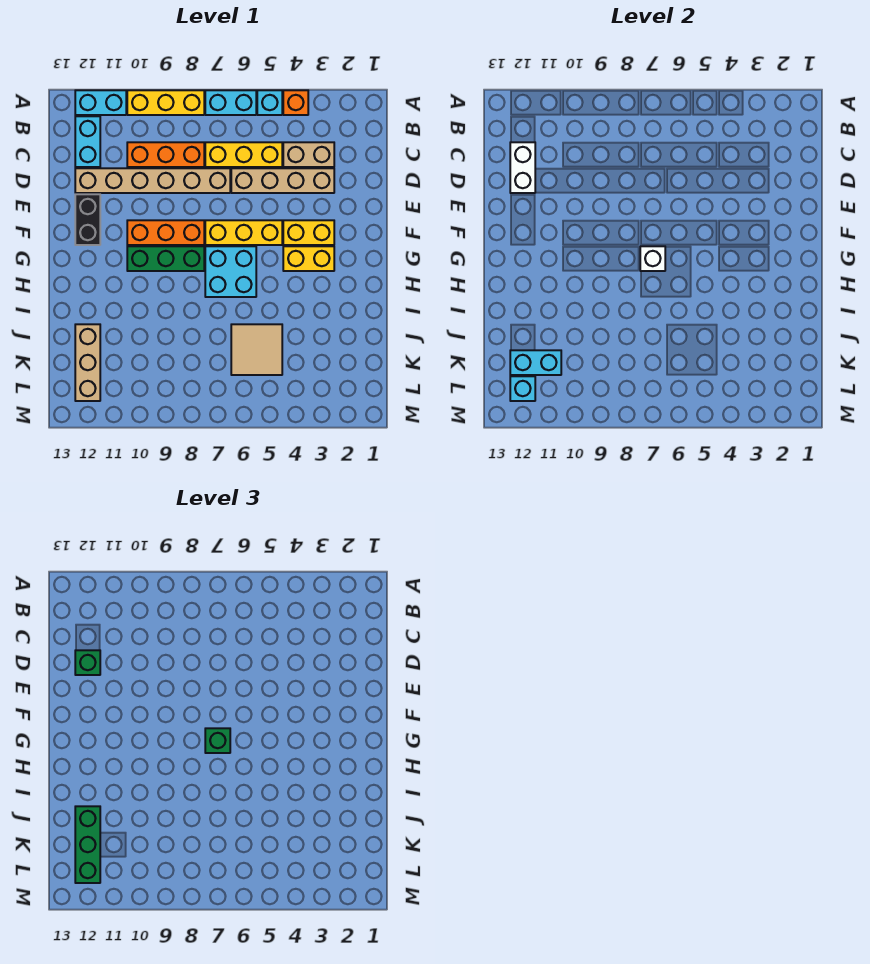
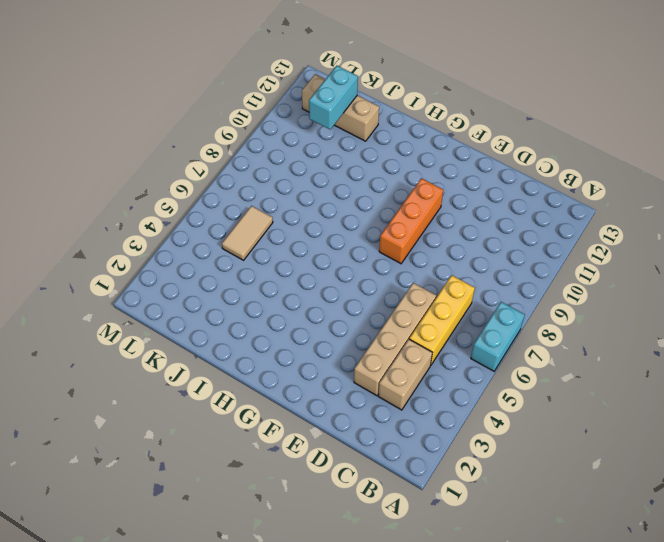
tan tile K5:K6 level 1 -> tan tile J5:K6 level 1
none -> orange brick A4 level 1
none -> cyan brick A5 level 1
none -> yellow brick A8:A10 level 1

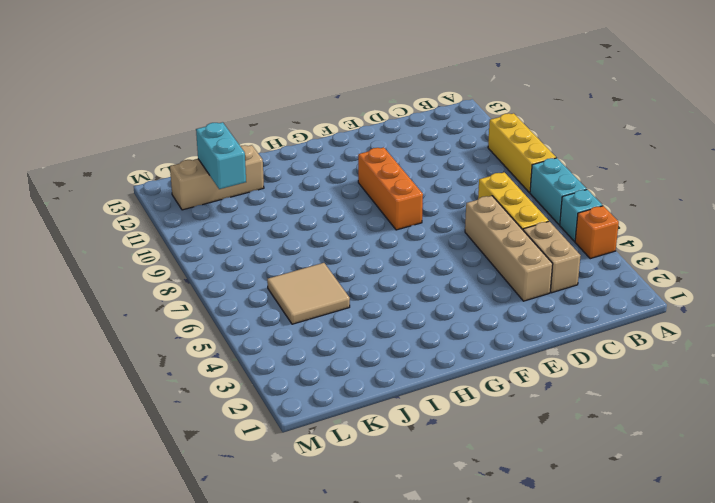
none -> cyan brick A11:A12 level 1
none -> cyan brick B12:C12 level 1
none -> orange brick C8:C10 level 1

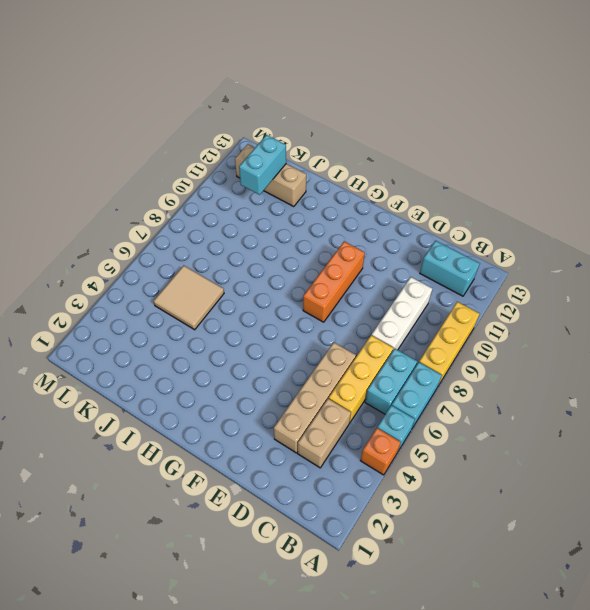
cyan brick B6:B7 level 1 -> cyan brick A11:A12 level 1
white brick C8:C10 level 1 -> orange brick C8:C10 level 1
none -> tan brick D7:D12 level 1
none -> black brick E12:F12 level 1
none -> yellow brick F3:F4 level 1

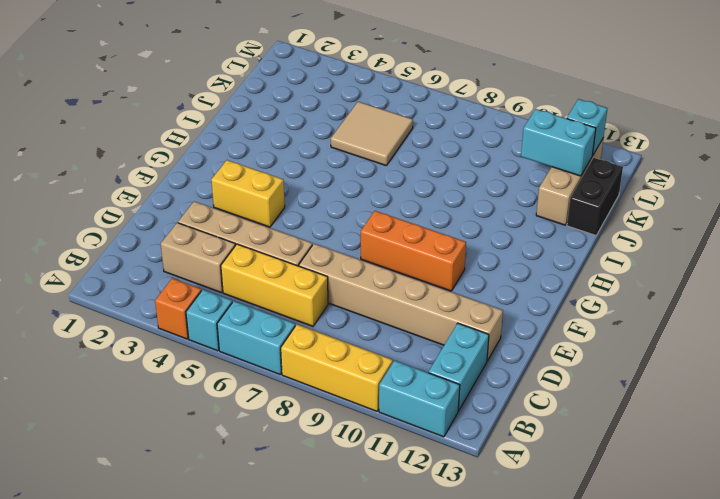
black brick J13:K13 level 1 -> black brick E12:F12 level 1
none -> orange brick C8:C10 level 1
none -> yellow brick F5:F7 level 1
none -> yellow brick G3:G4 level 1

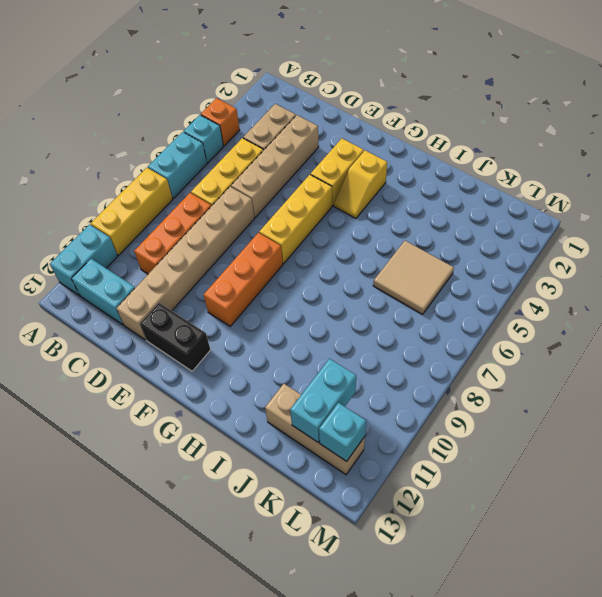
yellow slope G3:G4 level 1 top 3 -> yellow brick G3:G4 level 1
none -> cyan brick G6:H7 level 1
none -> green brick G8:G10 level 1
none -> white brick C12:D12 level 2

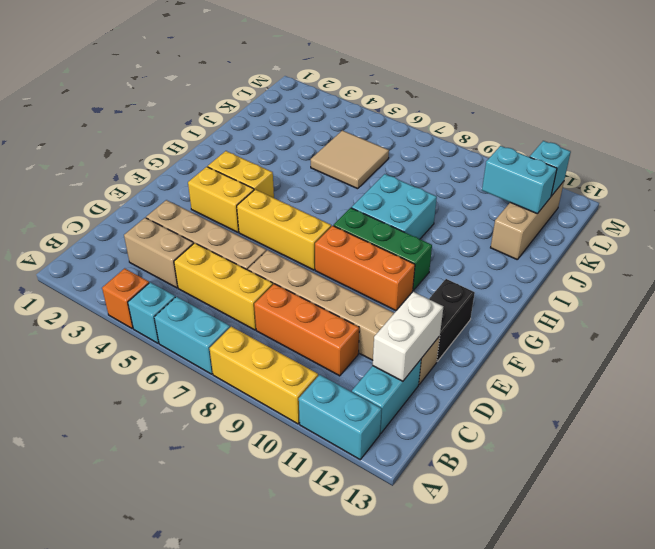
cyan brick H8:I9 level 1 -> cyan brick G6:H7 level 1
none -> white brick G7 level 2
none -> green brick D12 level 3
none -> green brick G7 level 3

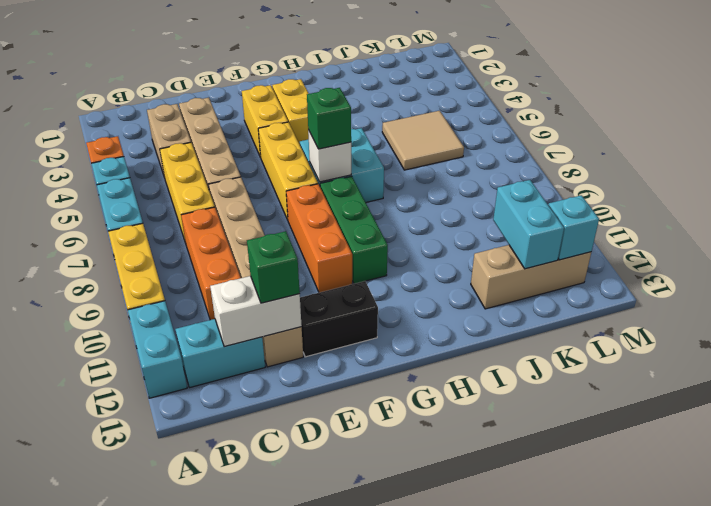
none -> green brick J12:L12 level 3

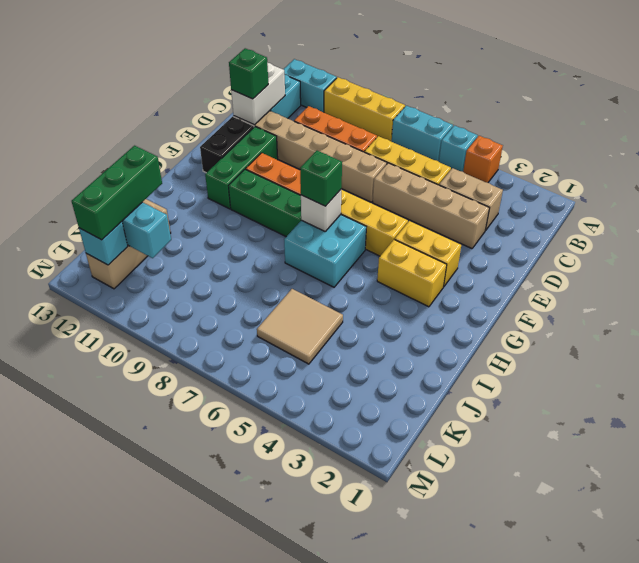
green brick E11:G11 level 1 -> none

